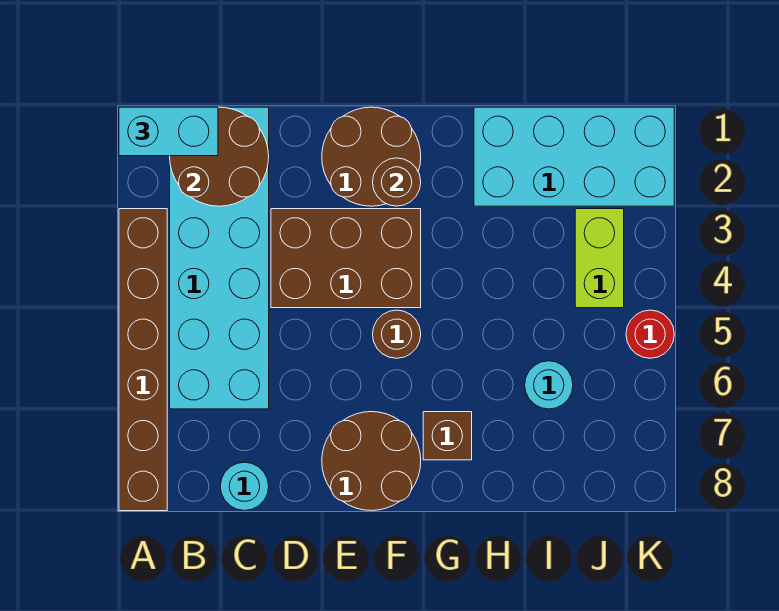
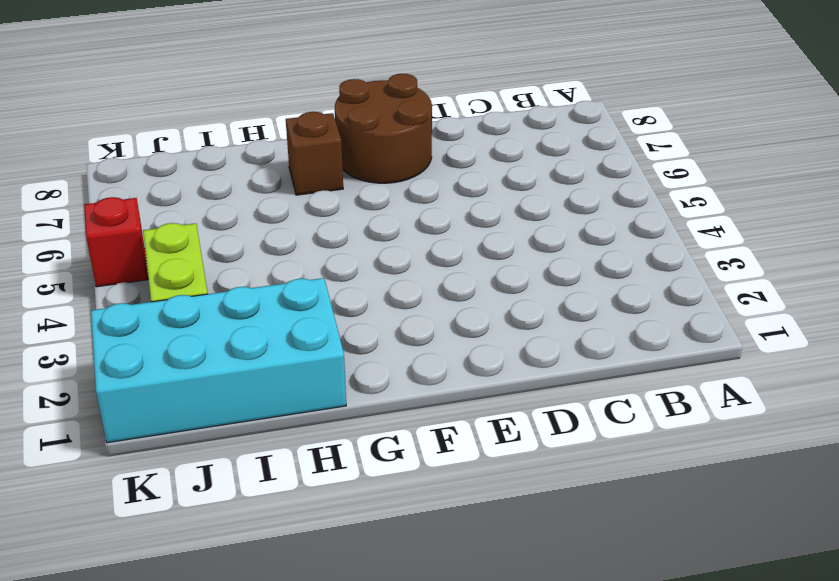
red brick K5 level 1 -> red round brick K5 level 1
none -> brown brick A3:A8 level 1
none -> cyan brick B1:C6 level 1
none -> cyan round brick C8 level 1

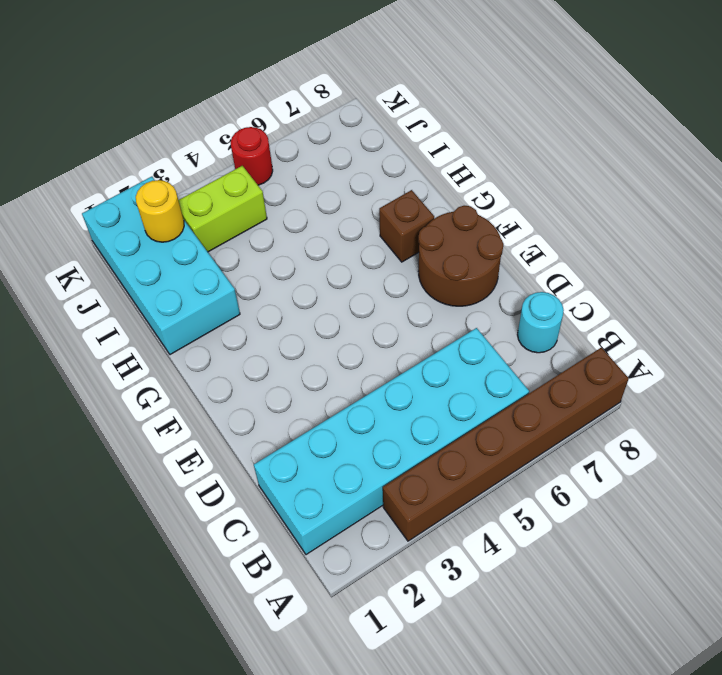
yellow round brick J2 level 2 -> none
none -> brown brick D3:F4 level 1
none -> brown round brick E1:F2 level 1
none -> brown round brick F5 level 1

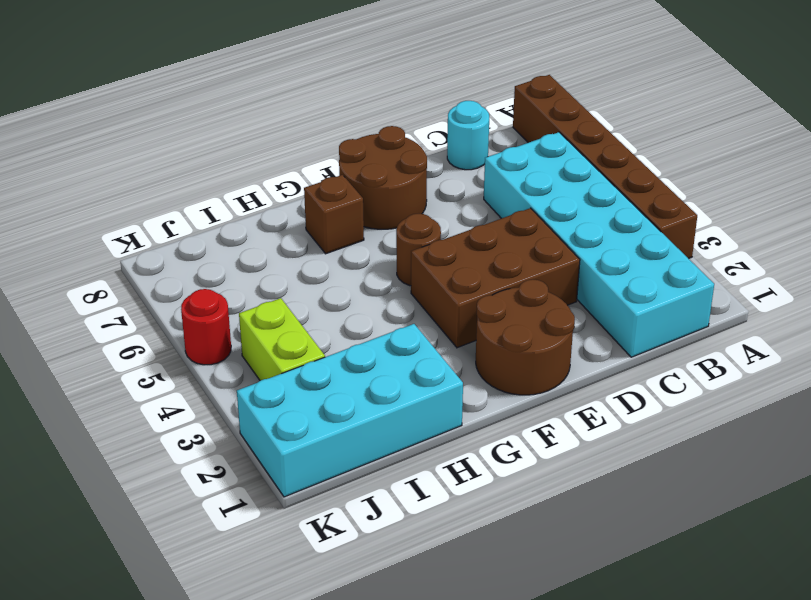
none -> cyan round brick I6 level 1
none -> brown round brick B1:C2 level 2
none -> brown round brick F2 level 2

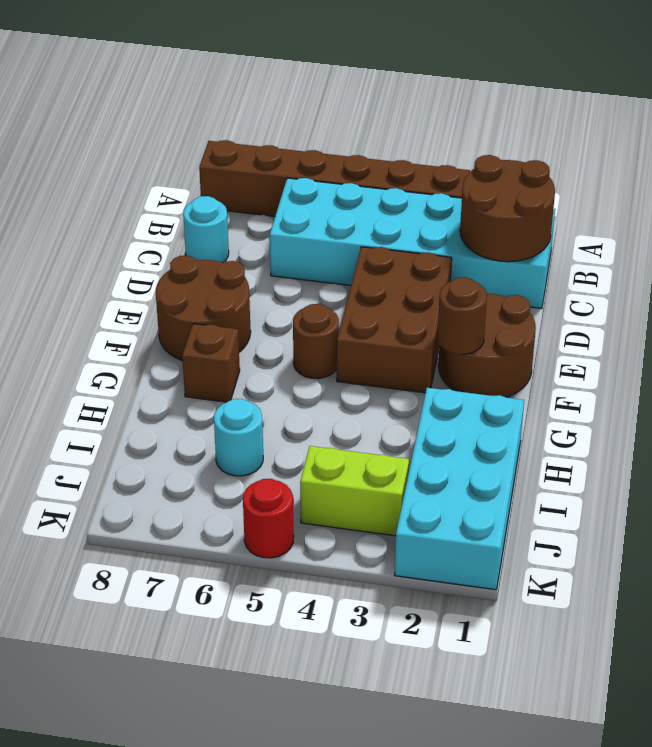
none -> cyan brick A1:B1 level 3

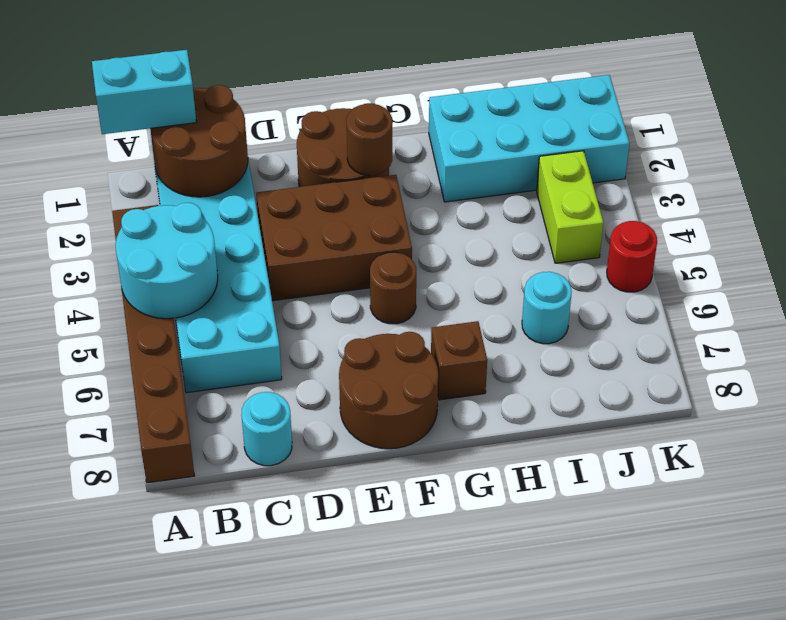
cyan round brick A4:B5 level 2 -> none

